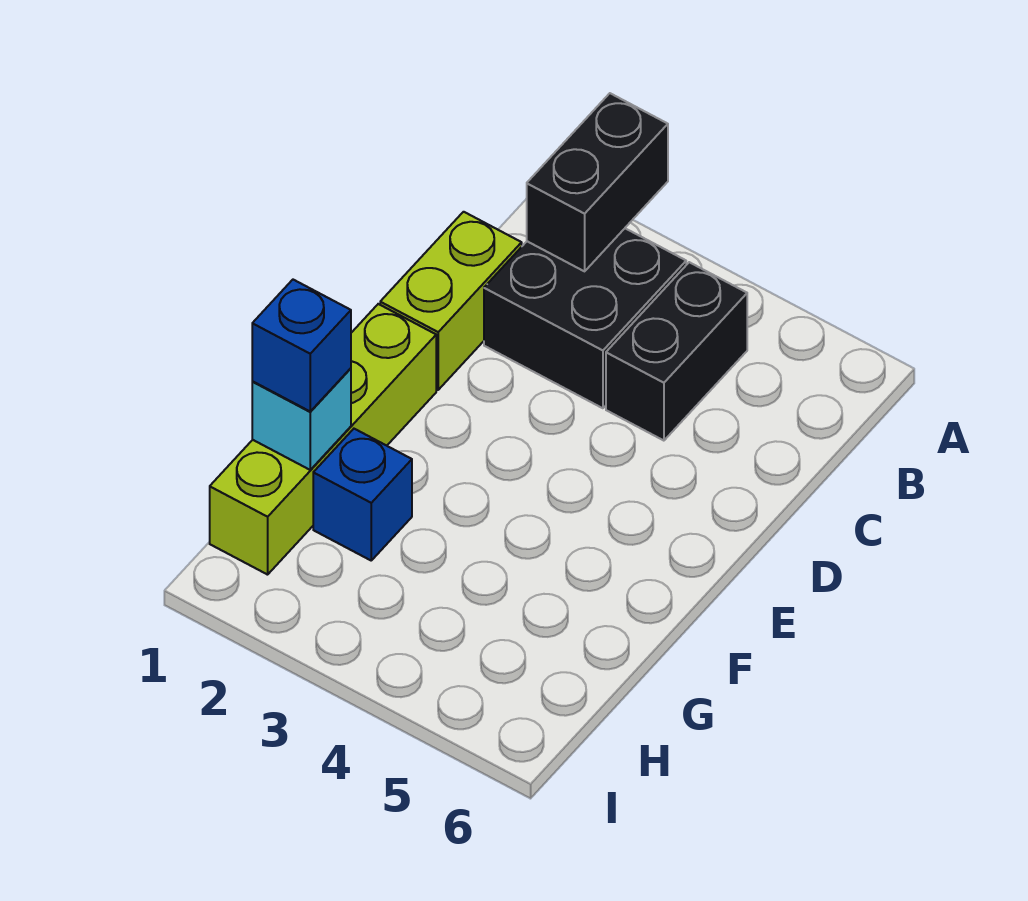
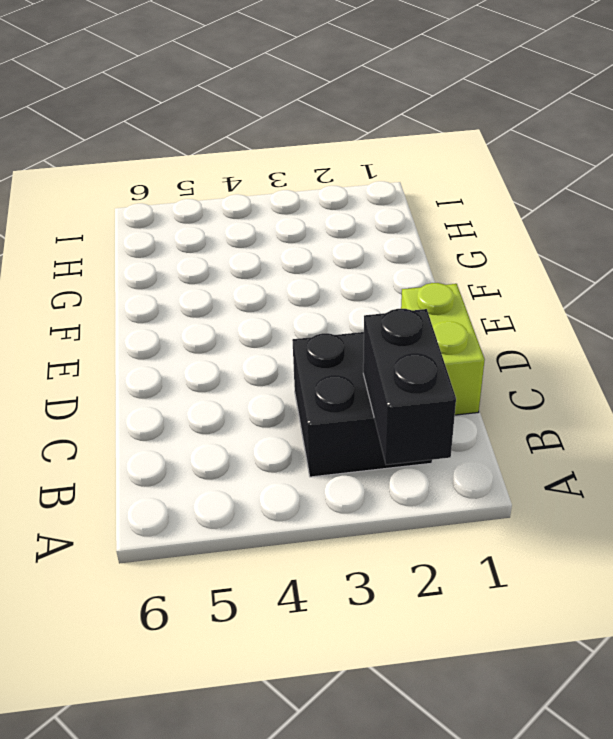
none -> black brick B4:C4 level 1
none -> lime brick E1:H1 level 1

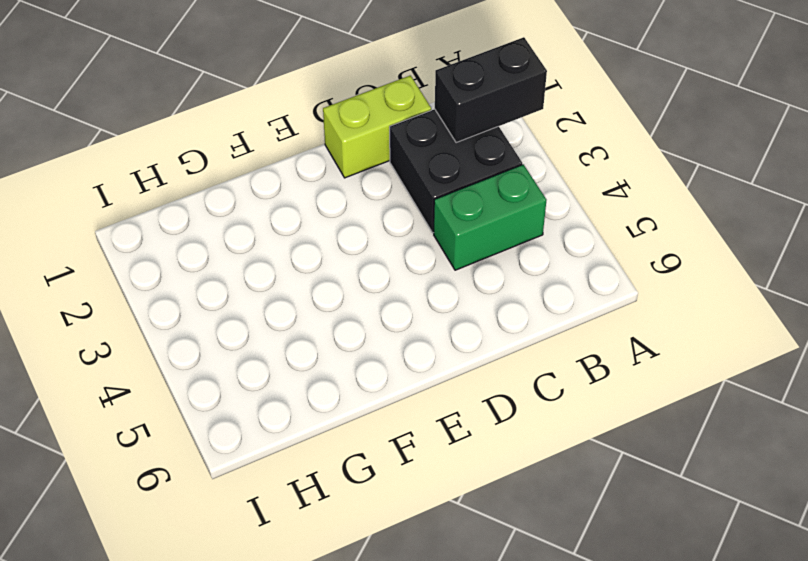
green brick B4:C4 level 1 -> black brick B4:C4 level 1
none -> lime brick E1:H1 level 1
none -> blue brick G2 level 1

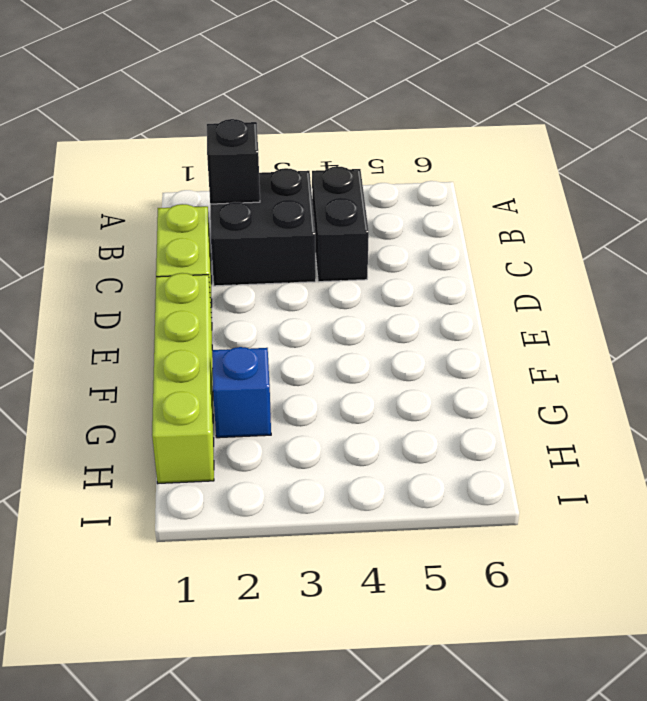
black brick B2 level 2 -> black brick A2:B2 level 2
none -> cyan brick G1 level 2
none -> blue brick G1 level 3

